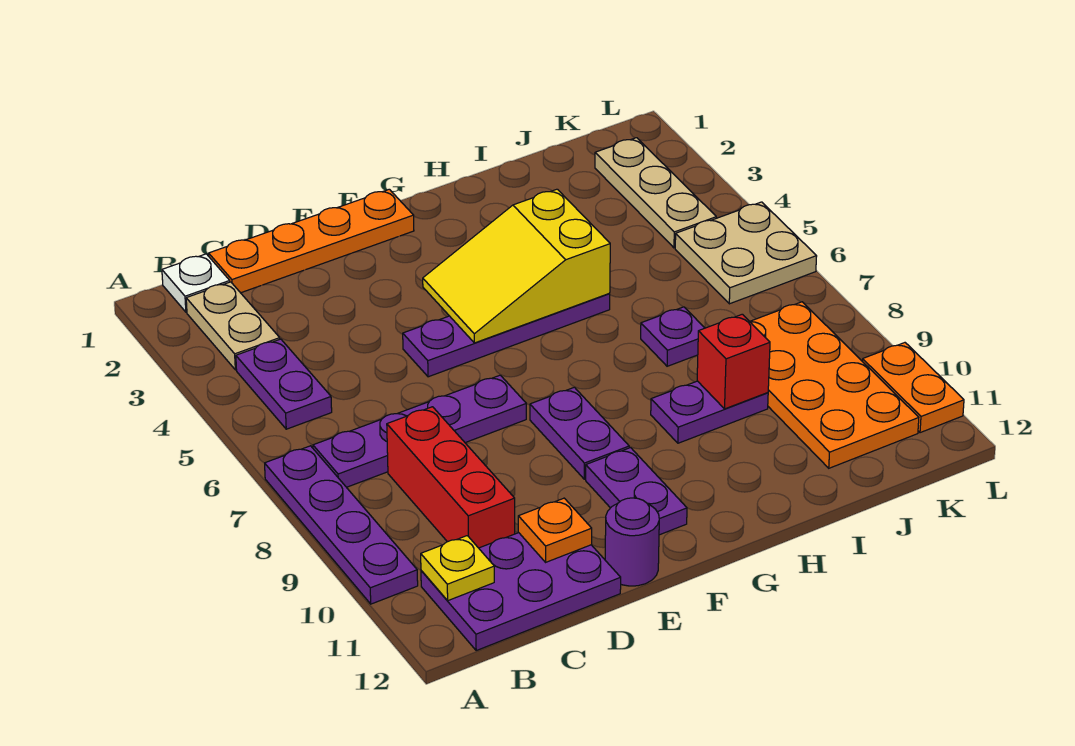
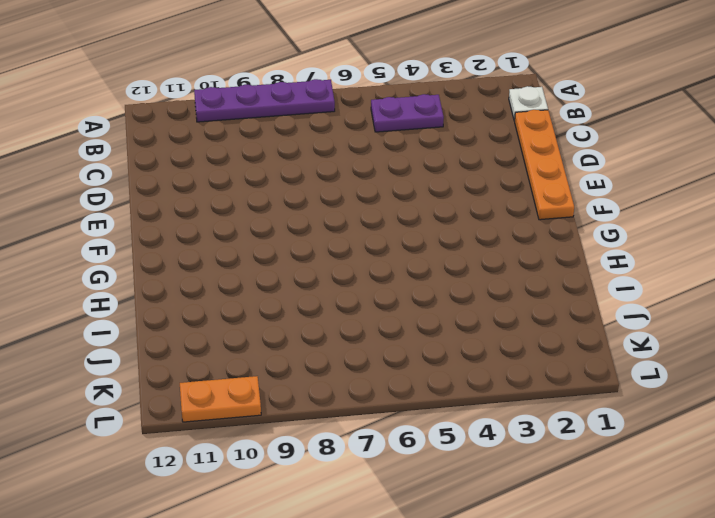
none -> tan plate B2:B3 level 1
none -> purple plate B7:E7 level 1
none -> purple plate B11:D12 level 1

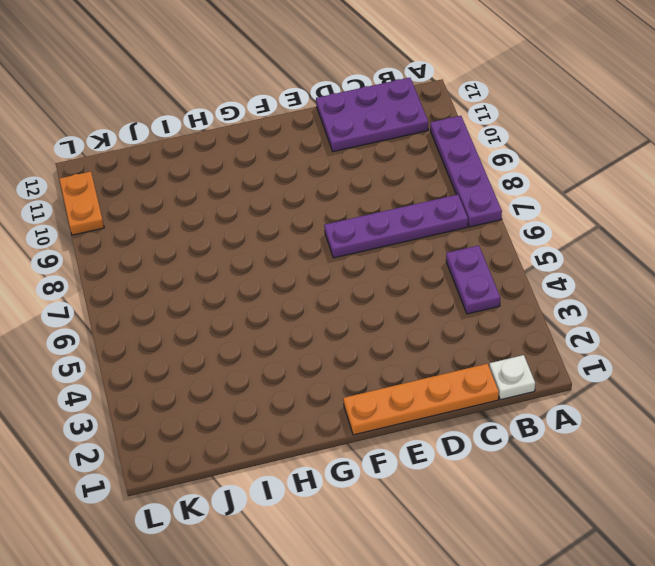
none -> tan plate B2:B3 level 1
none -> red brick C8:C10 level 1
none -> purple plate E5:H5 level 1

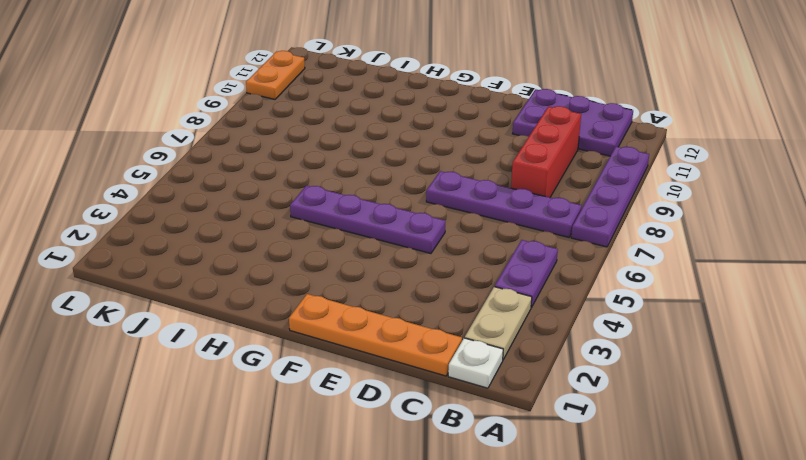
none -> purple round brick E12 level 1
none -> purple plate F8:F9 level 1
none -> purple plate F10:F11 level 1

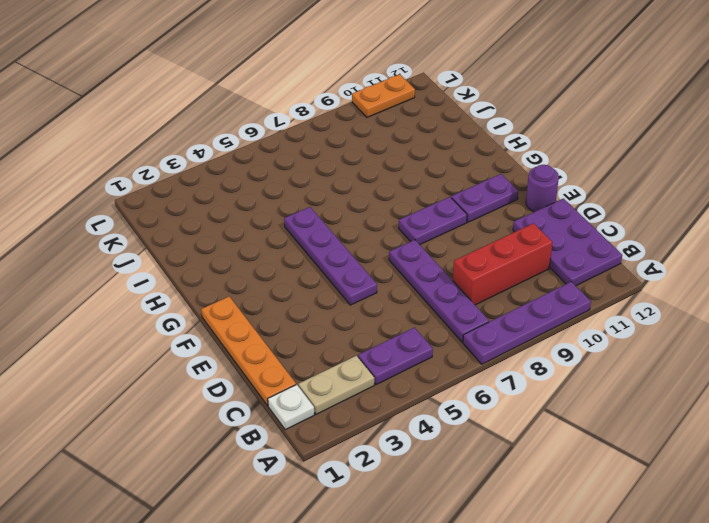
none -> purple plate H9:I9 level 1
none -> purple plate I7 level 1
none -> orange plate J8:K11 level 1

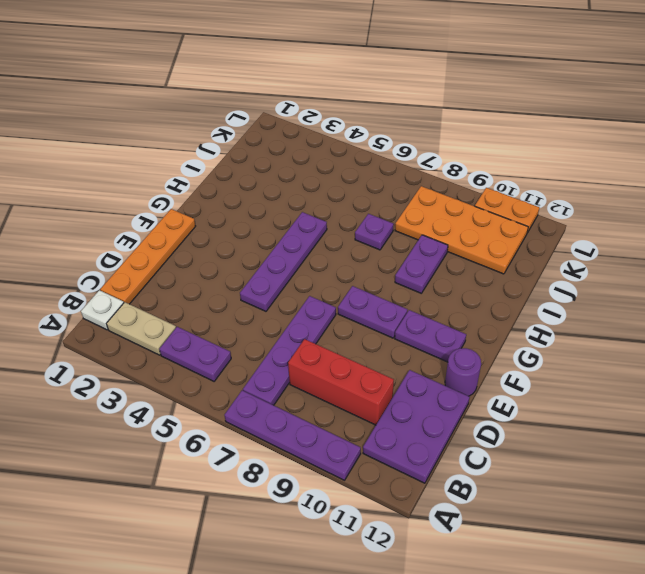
none -> tan plate K2:K4 level 1
none -> tan plate K5:L6 level 1
none -> yellow plate B11 level 2

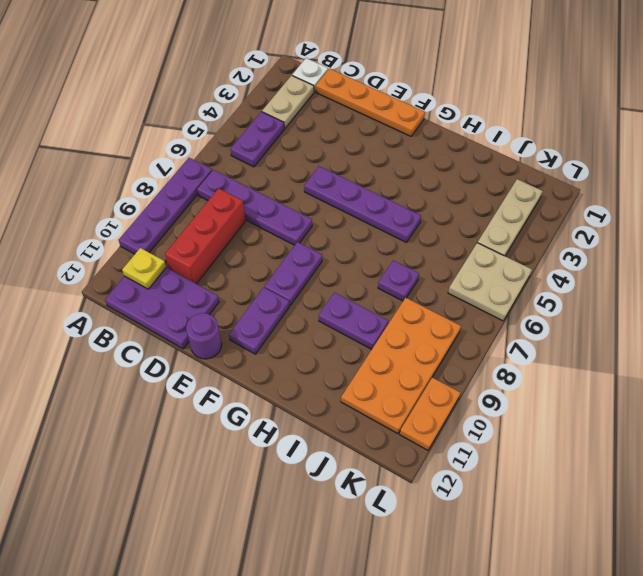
none -> orange plate D11 level 2
none -> yellow slope F4:H5 level 2 top H
none -> red brick I9 level 2

